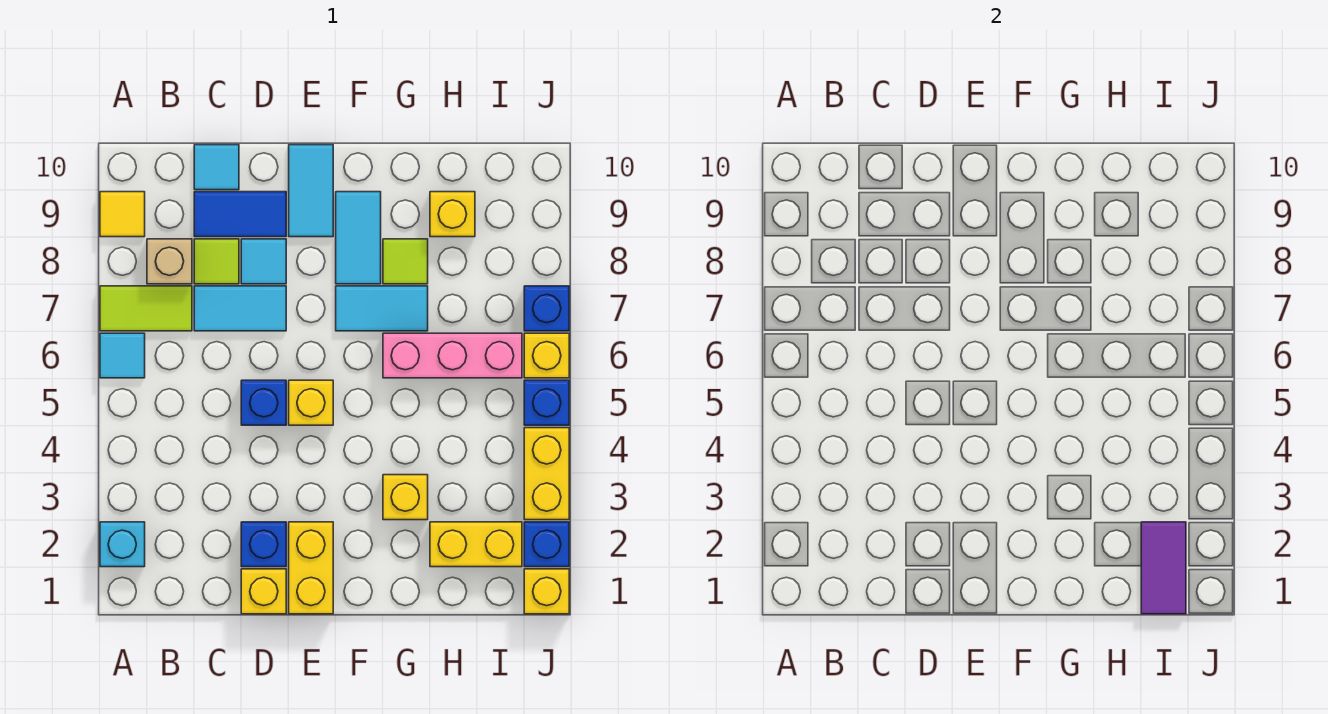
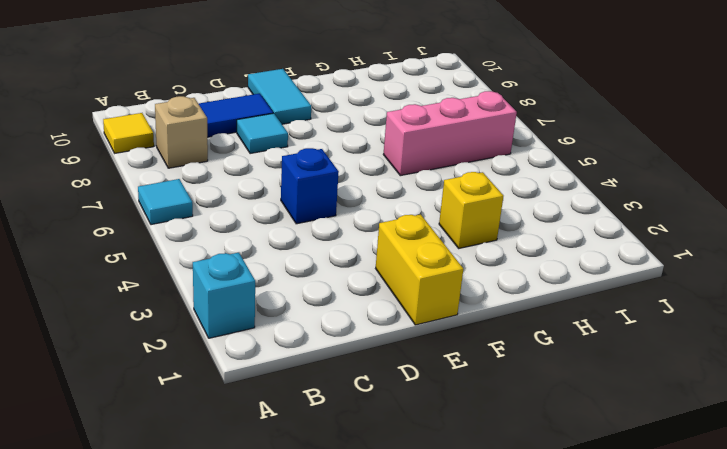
none -> lime tile A7:B7 level 1
none -> cyan tile C7:D7 level 1
none -> lime tile C8 level 1
none -> cyan tile C10 level 1

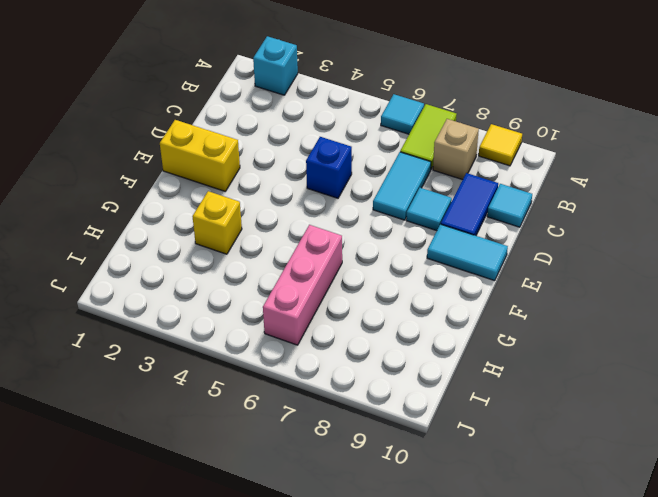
none -> lime tile C8 level 1
none -> yellow brick D1 level 1
none -> blue brick D2 level 1
none -> yellow brick E5 level 1

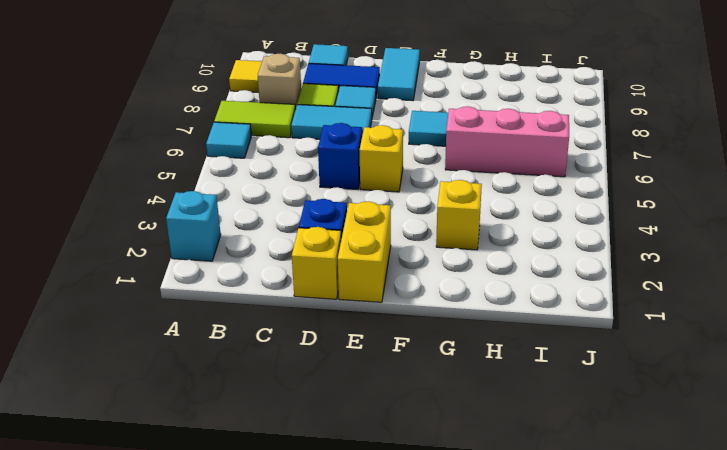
none -> cyan tile F8:F9 level 1
none -> lime tile G8 level 1
none -> yellow brick H2:I2 level 1
none -> yellow brick H9 level 1

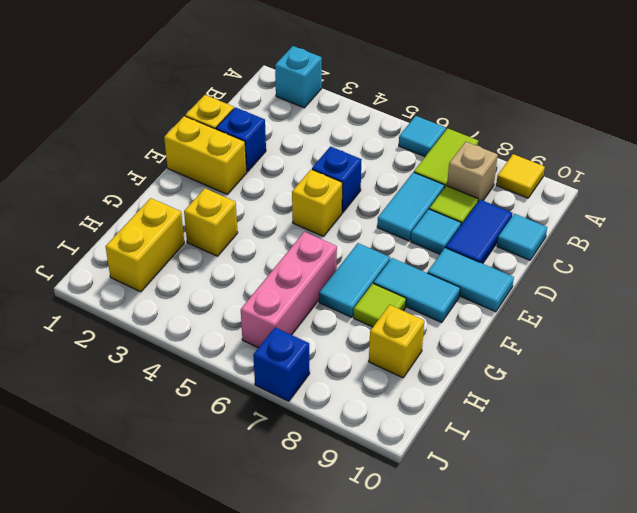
none -> yellow brick J1 level 1
none -> blue brick J2 level 1
none -> yellow brick J3:J4 level 1
none -> blue brick J5 level 1

